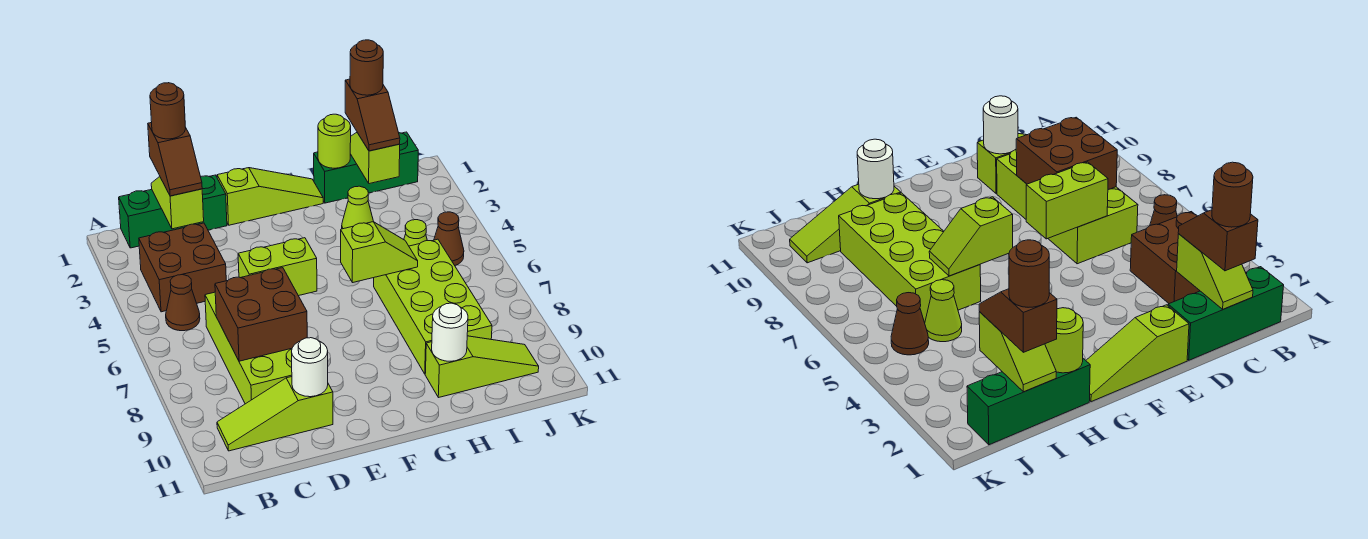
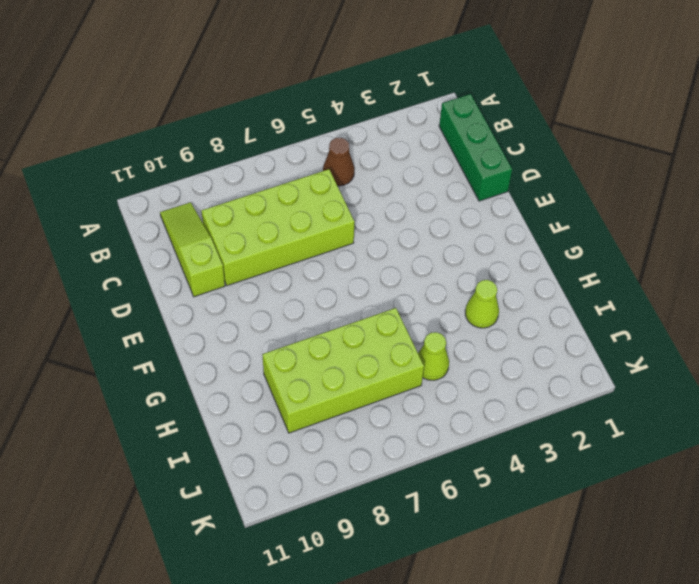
none -> brown brick B3:C4 level 1
none -> lime slope E1:G1 level 1 top E
none -> green brick H1:J1 level 1

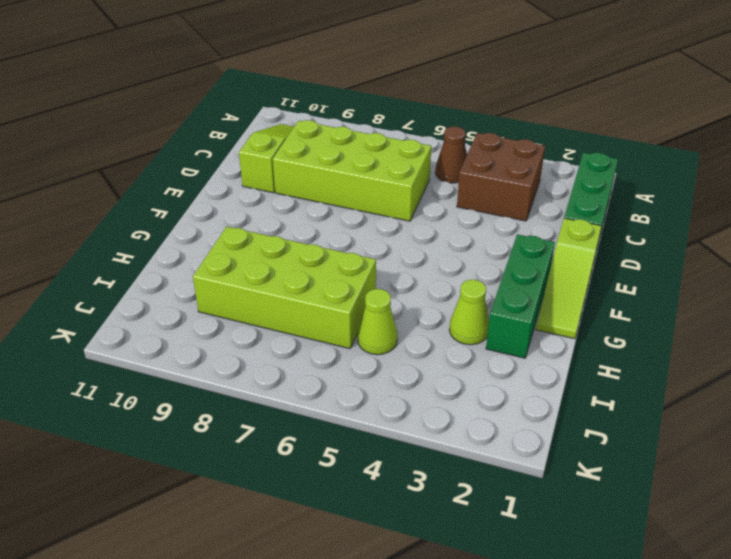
green brick F2:H2 level 1 -> green brick H1:J1 level 1
none -> lime slope H10:J10 level 1 top H
none -> brown cone J5 level 1
none -> lime slope C1:C2 level 2 top 2

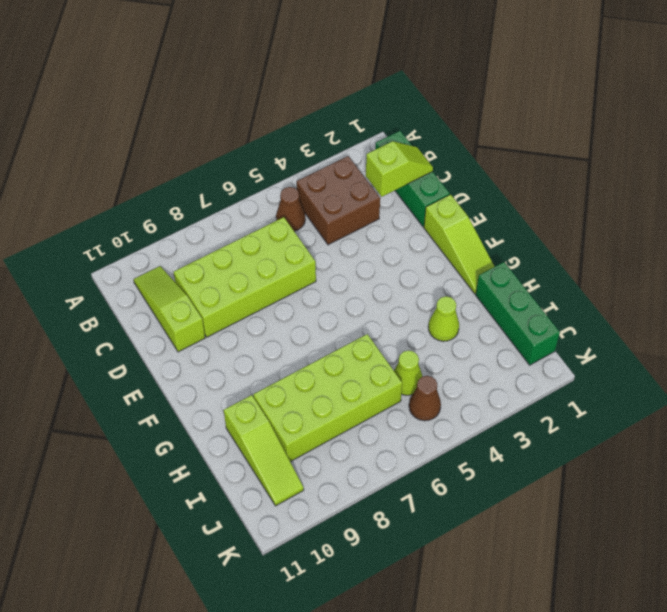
none -> brown brick C7:D8 level 2
none -> lime brick D6:E6 level 2
none -> white round brick D10 level 2

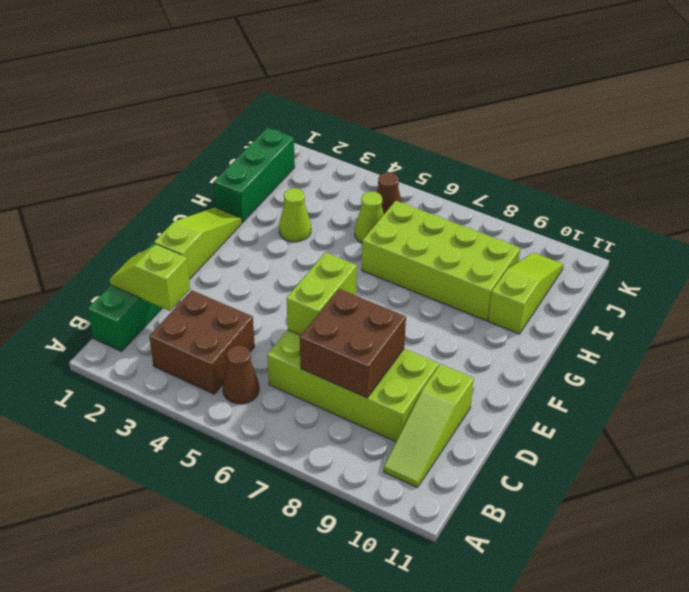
none -> white round brick D10 level 2
none -> lime slope G6:H6 level 2 top G
none -> lime round brick H1 level 2

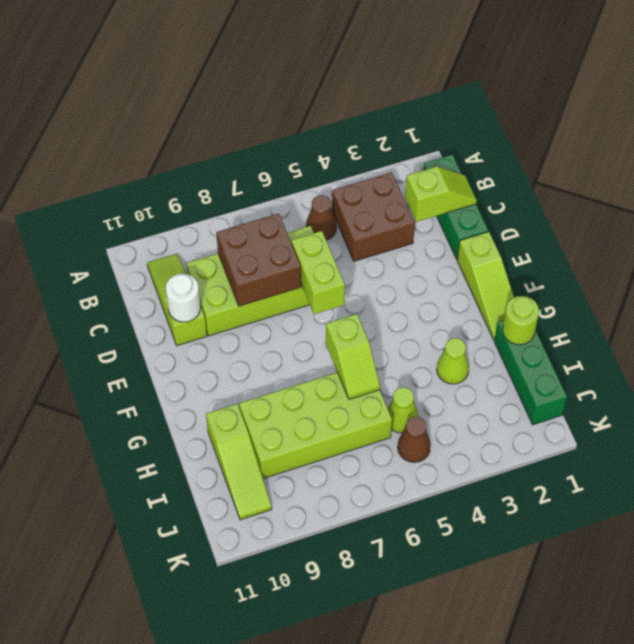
none -> white round brick H10 level 2
none -> lime slope I1:I2 level 2 top 2
none -> brown slope C1:C2 level 3 top 1

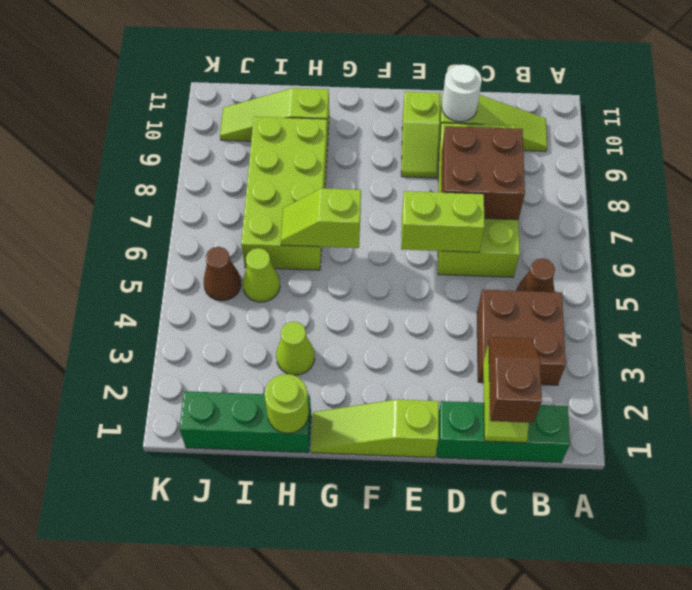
lime slope E9:E10 level 1 top 10 -> lime slope I1:I2 level 2 top 2
none -> white round brick H10 level 2
none -> brown slope I1:I2 level 3 top 1
none -> brown round brick C1 level 4

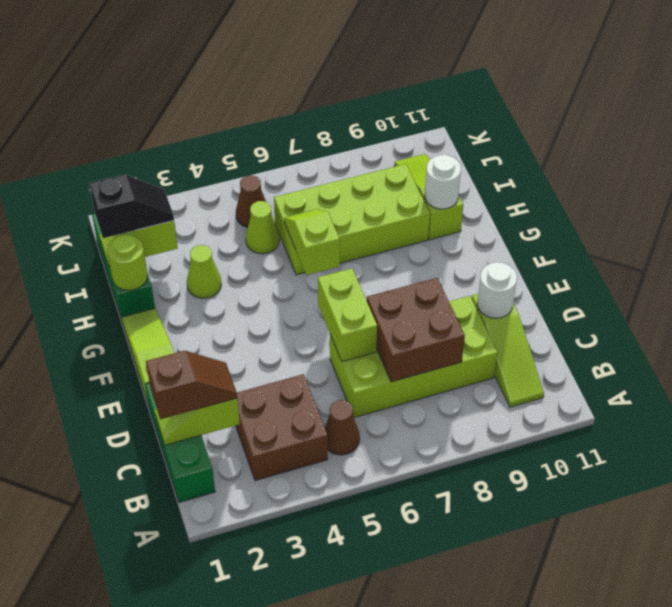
black slope I1:I2 level 3 top 1 -> brown slope I1:I2 level 3 top 1
none -> brown round brick C1 level 4
none -> brown round brick I1 level 4

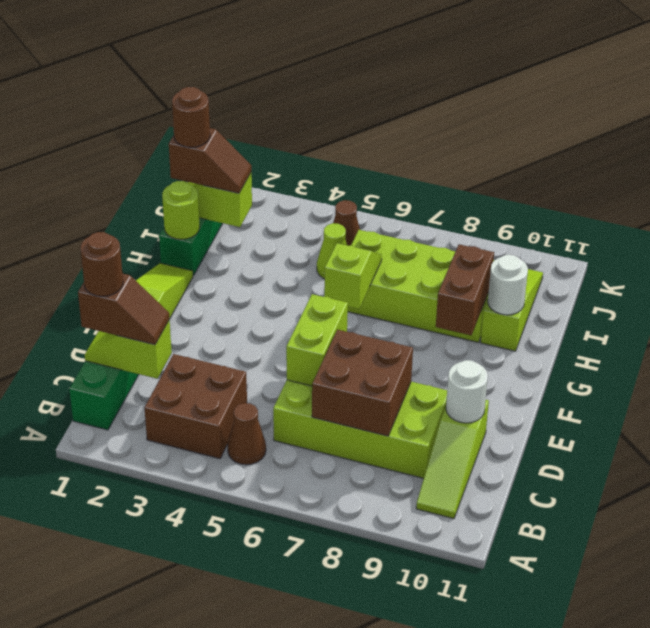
brown brick G9:H9 level 2 -> none
none -> lime cone H3 level 1

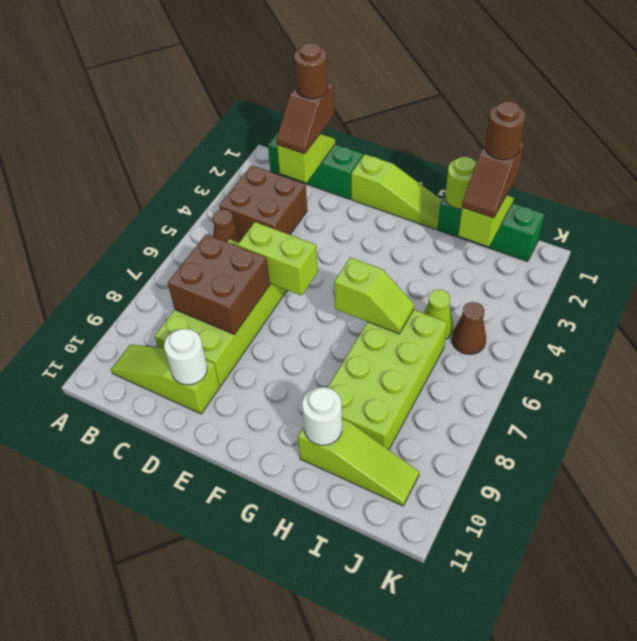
none -> lime cone H3 level 1

